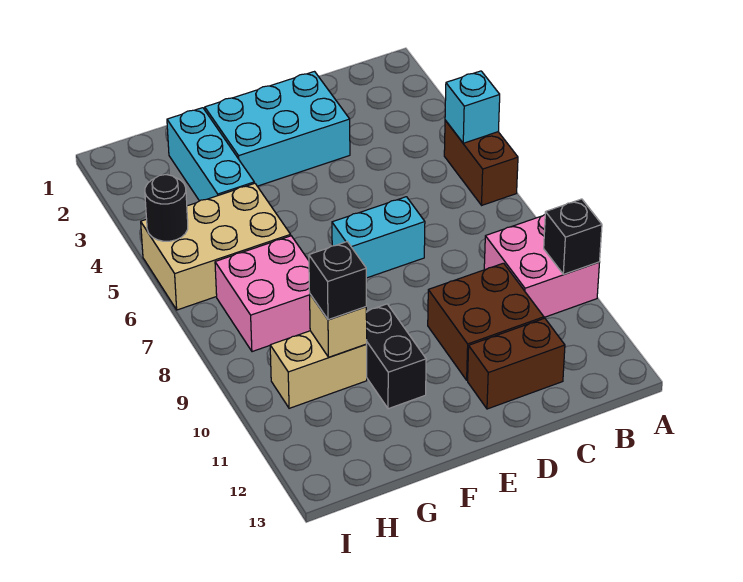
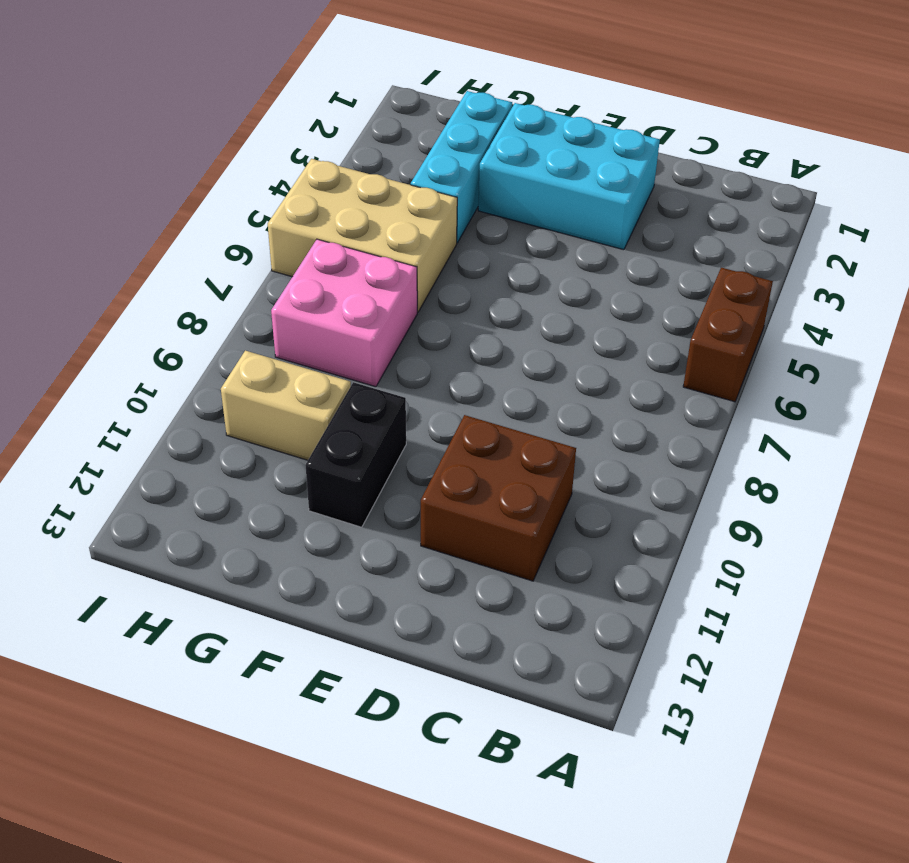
none -> pink brick A9:B10 level 1
none -> brown brick C12:D12 level 1
none -> cyan brick D7:E7 level 1

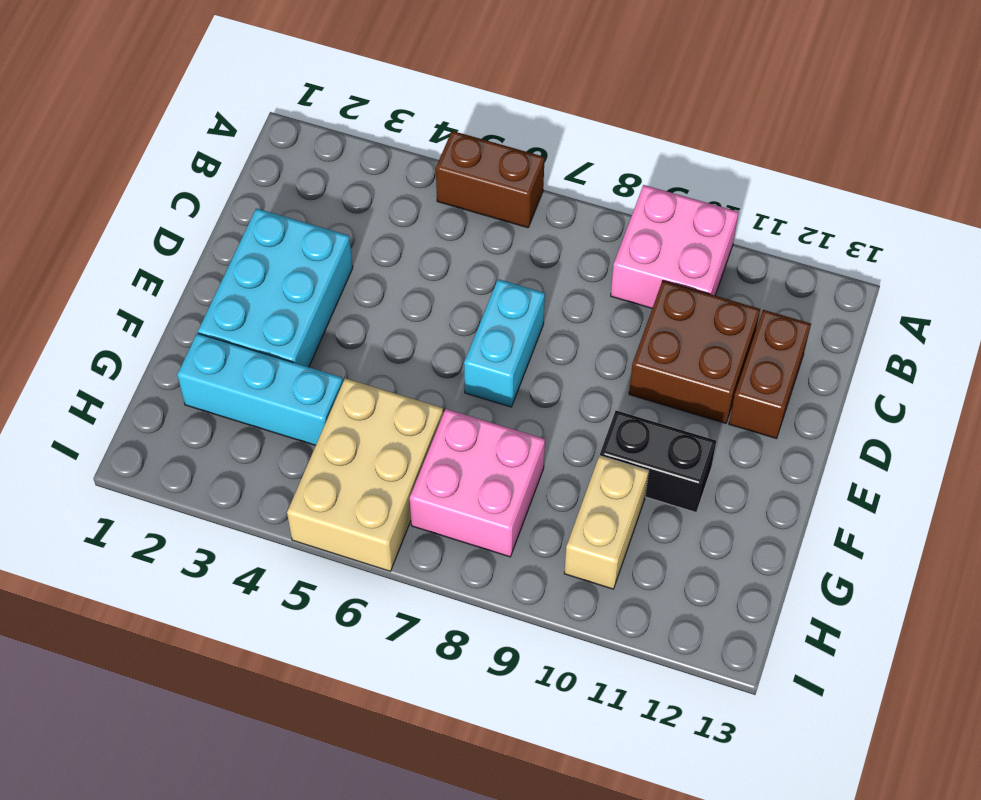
none -> cyan brick A5 level 2
none -> black brick A10 level 2
none -> tan brick G10 level 2

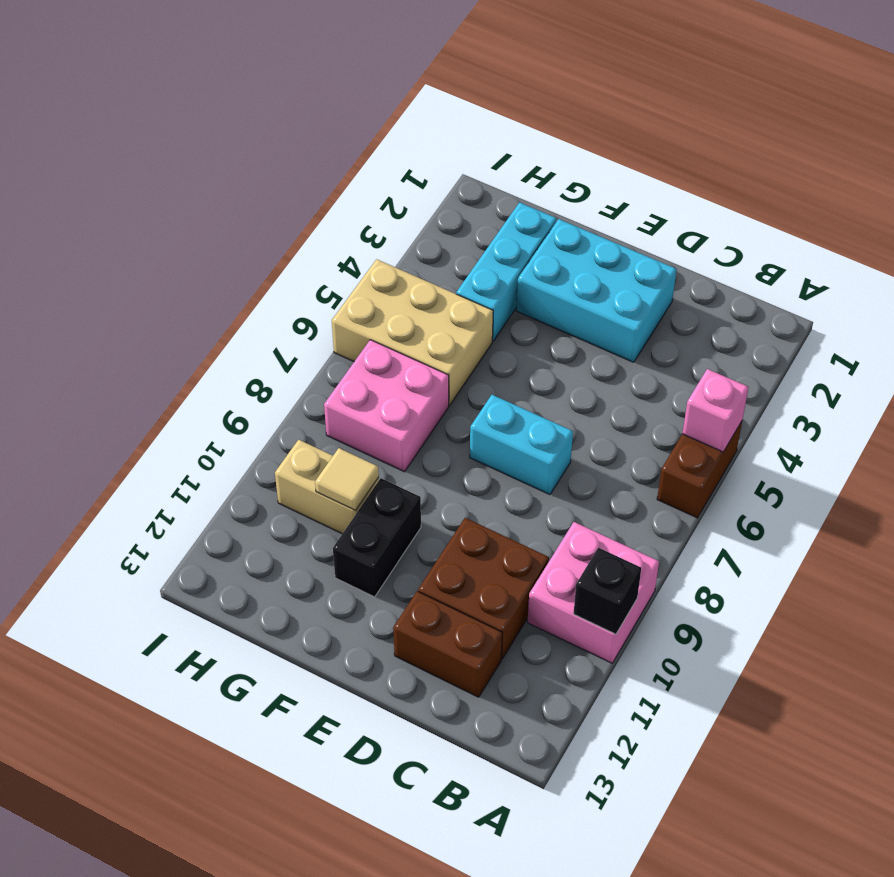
pink brick A5 level 2 -> cyan brick A5 level 2
tan tile G10 level 2 -> tan brick G10 level 2
none -> black round brick I5 level 2
none -> black brick G10 level 3

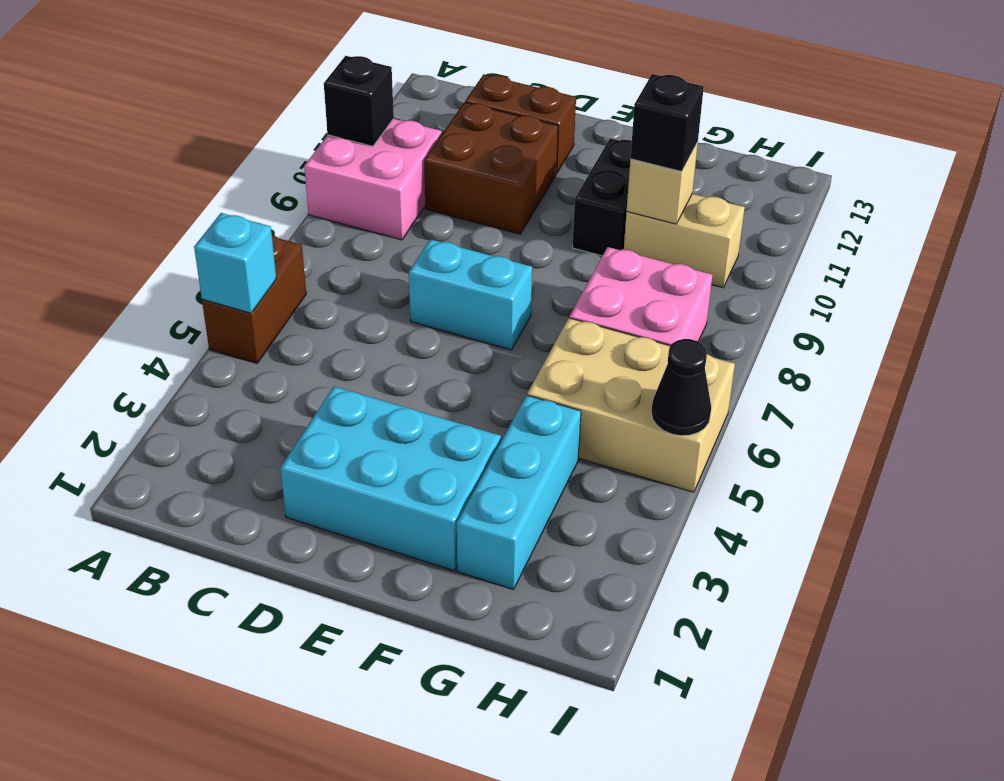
black cone I5 level 2 -> black round brick I5 level 2

